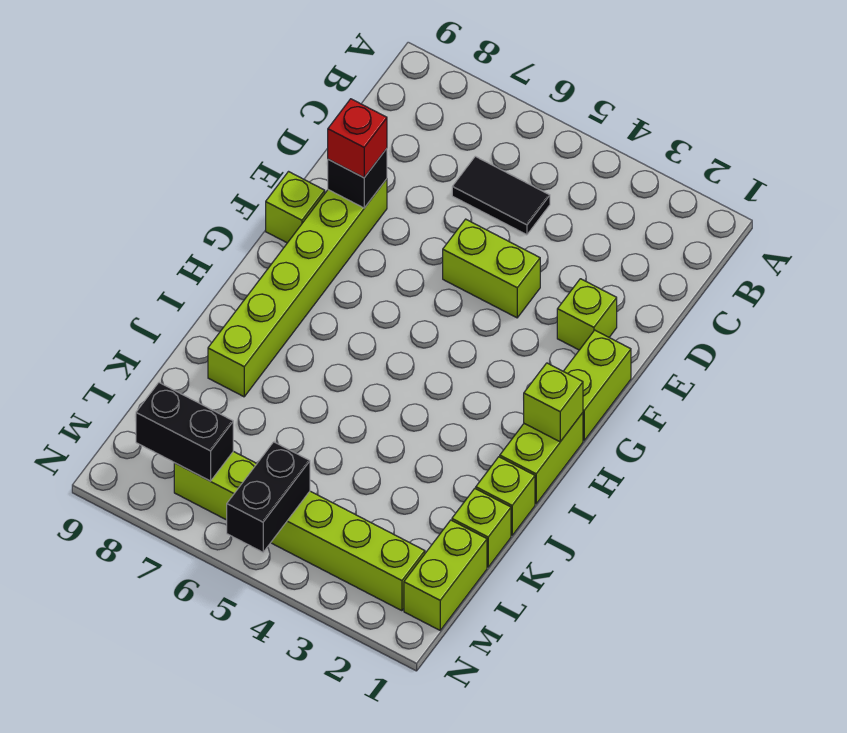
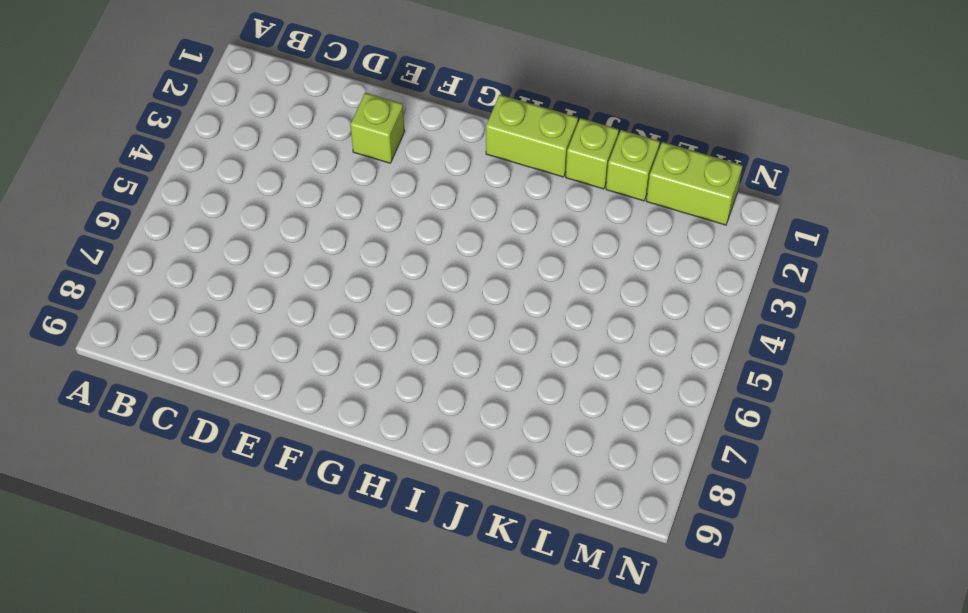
none -> black tile C5:C6 level 1
none -> lime brick E4:E5 level 1
none -> lime brick E8:J8 level 1

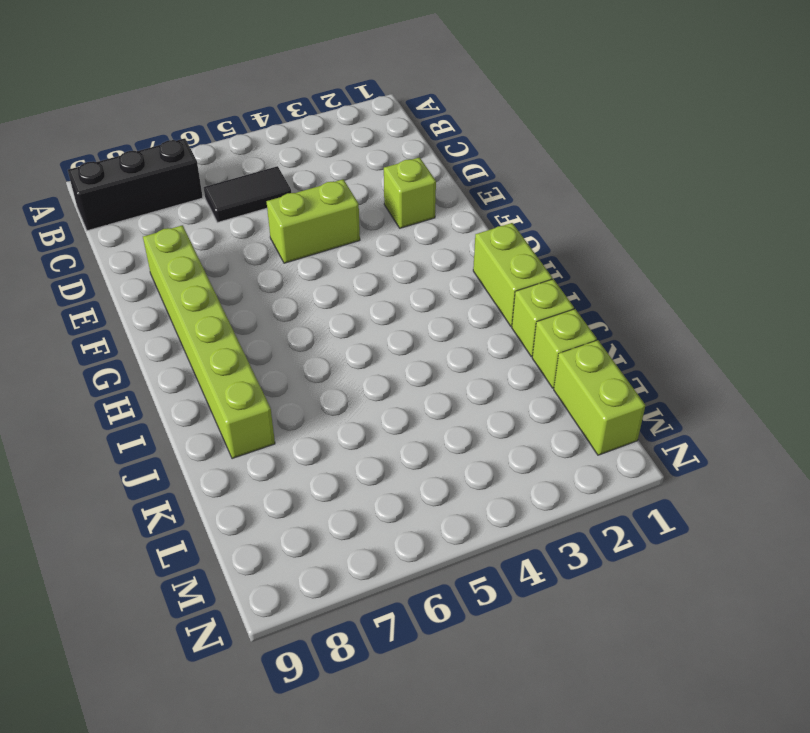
black brick B7:B9 level 1 -> none
none -> lime brick F1:G1 level 1
none -> lime brick F9 level 1
none -> lime brick M2:M7 level 1

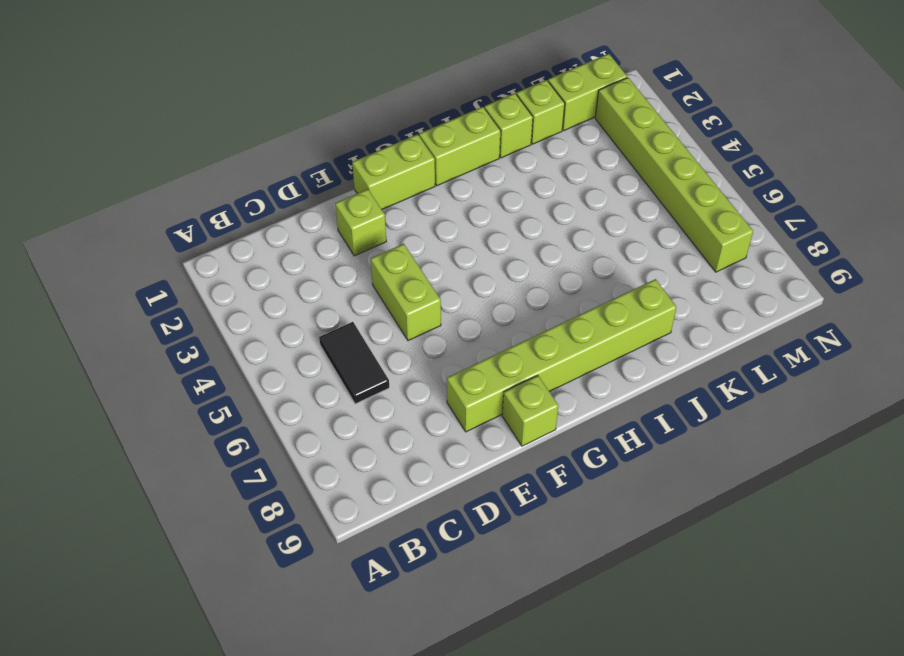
none -> black brick E8 level 2
none -> lime brick H1 level 2
none -> black brick M5:N5 level 2

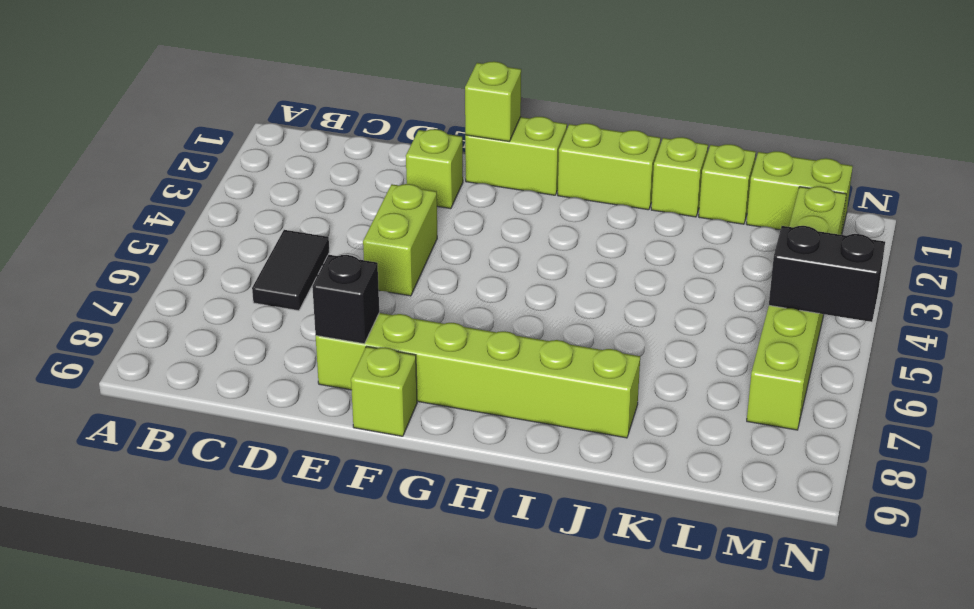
lime brick F1 level 2 -> lime brick H1 level 2
none -> black brick M7:M8 level 2
none -> red brick E8 level 3

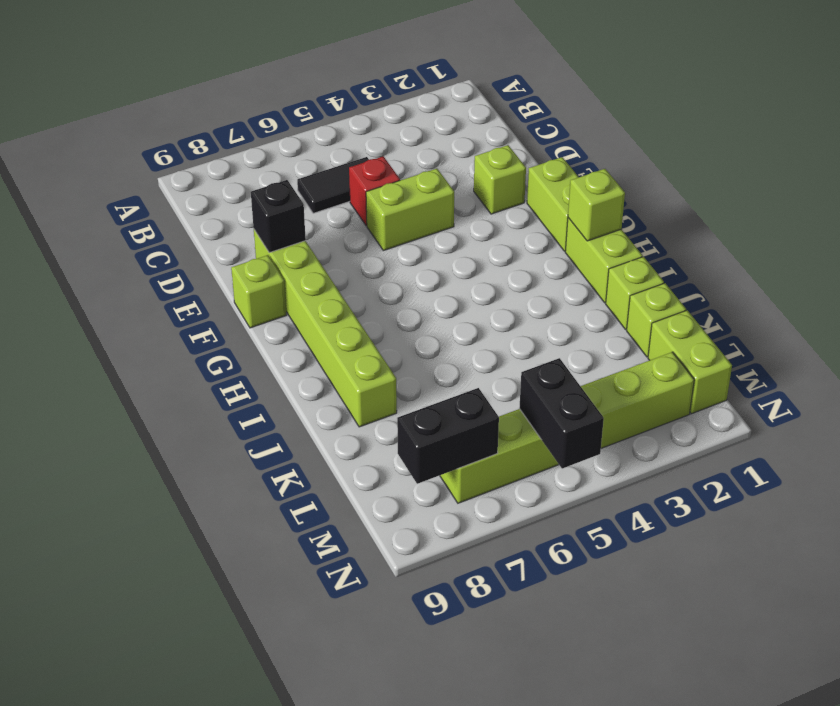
red brick D5 level 1 -> red brick E8 level 3

